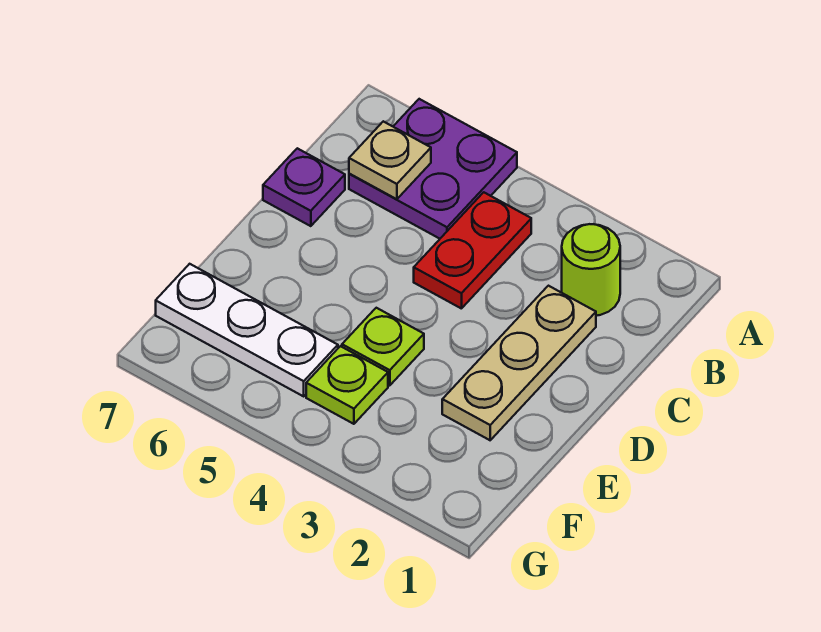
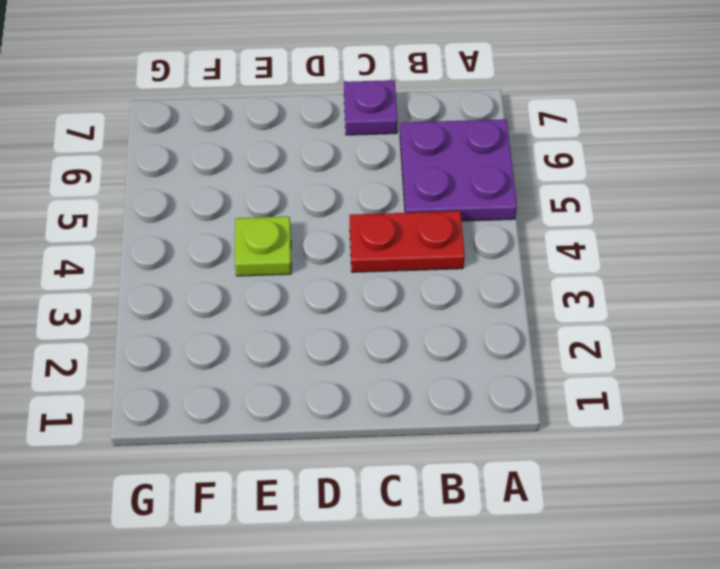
none -> lime round brick B2 level 1
none -> tan plate C2:E2 level 1

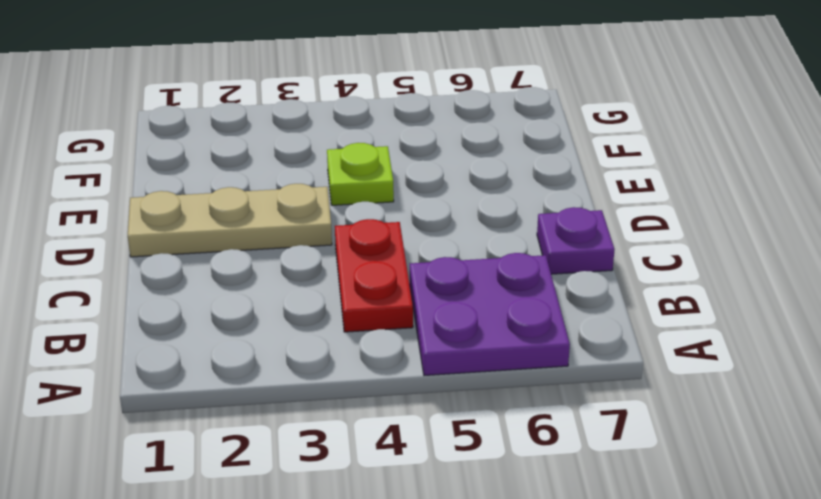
tan plate D1:D3 level 1 -> tan plate C2:E2 level 1
none -> lime round brick B2 level 1
none -> lime plate F4 level 1

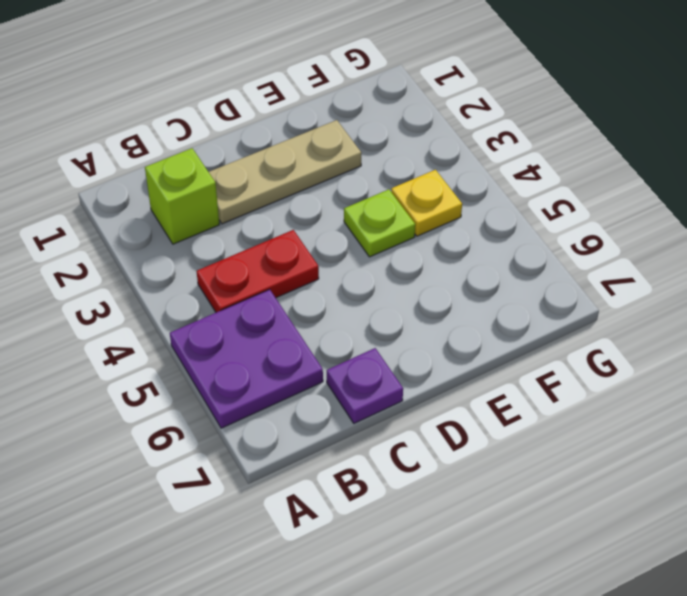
lime brick B2 level 1 -> lime round brick B2 level 1
yellow plate F4 level 1 -> lime plate F4 level 1
none -> white plate F5:F7 level 1
none -> tan plate B6 level 2

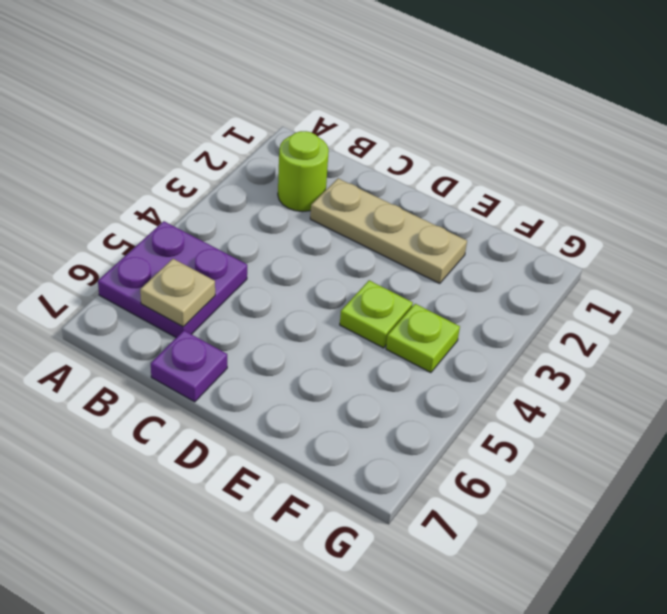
none -> red plate B4:C4 level 1
none -> white plate F5:F7 level 1

